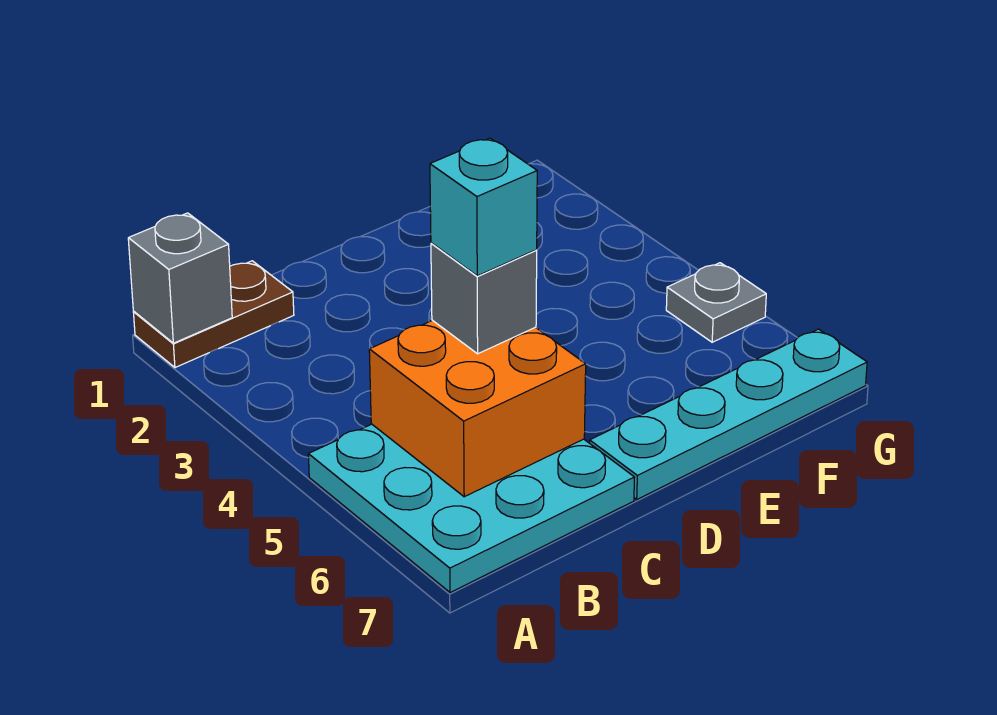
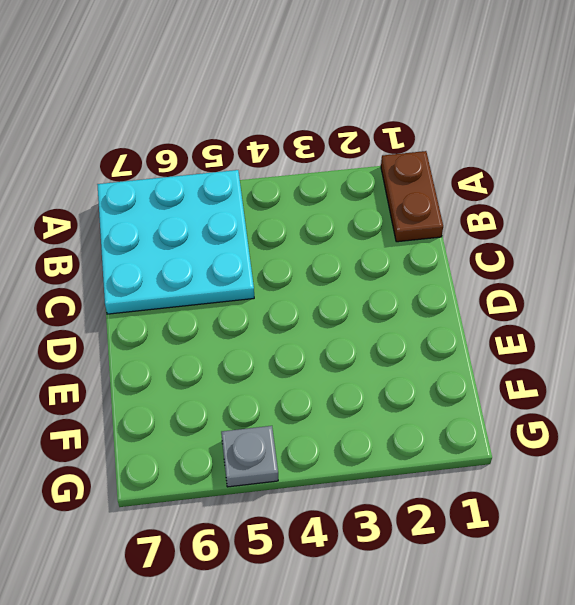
none -> cyan plate D7:G7 level 1
none -> grey brick A1 level 2

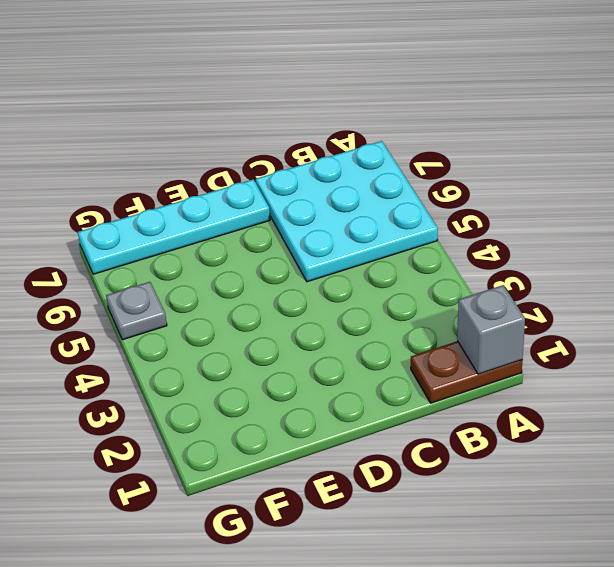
none -> orange brick B5:C6 level 2
none -> grey brick C5 level 3

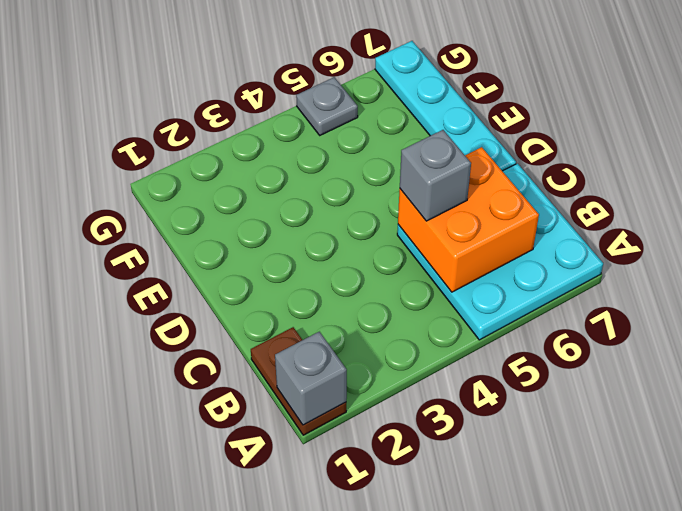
none -> cyan brick C5 level 4

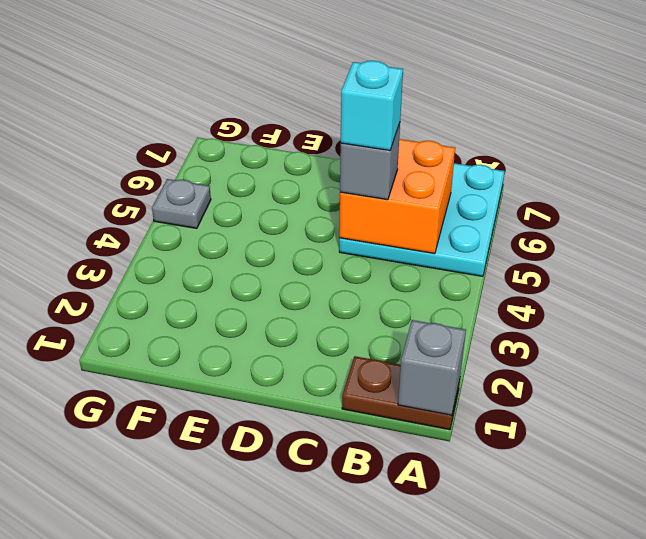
none -> cyan plate D7:G7 level 1

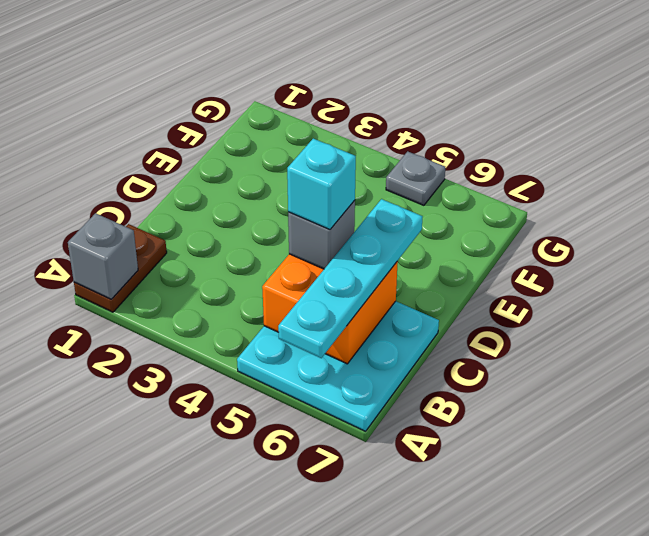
cyan plate A6:D6 level 3 -> cyan plate D7:G7 level 1

